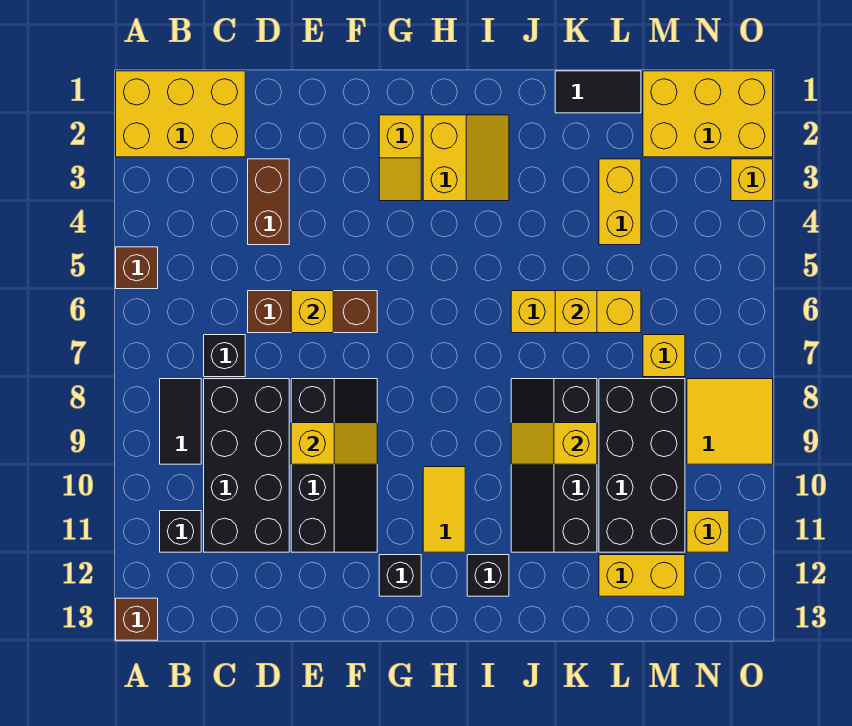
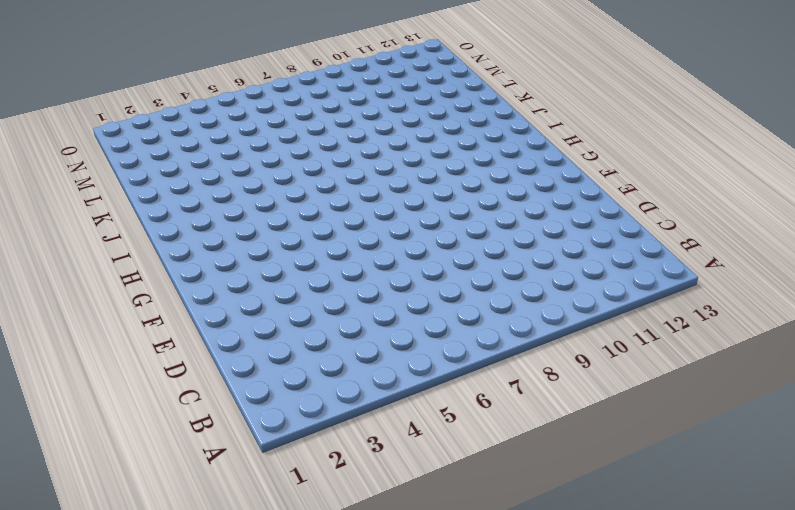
none -> yellow brick A1:C2 level 1
none -> brown brick A5 level 1
none -> brown brick A13 level 1
none -> black tile B8:B9 level 1

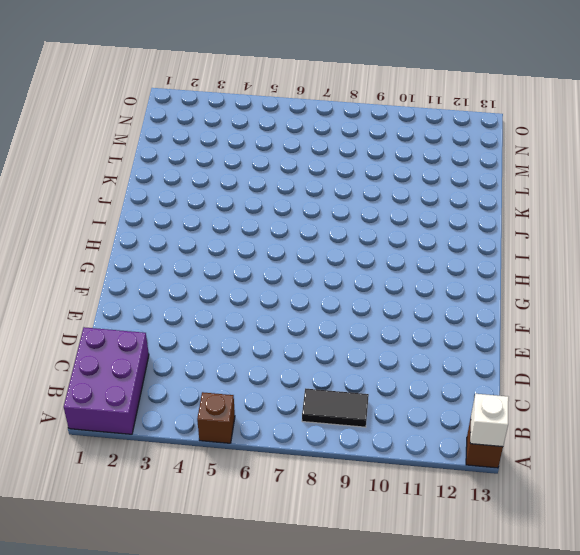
purple brick A1:C2 level 1 -> yellow brick A1:C2 level 1
white brick A13 level 2 -> none
none -> black brick B11 level 1
none -> black brick C7 level 1
none -> black brick C8:D11 level 1
none -> brown brick D3:D4 level 1

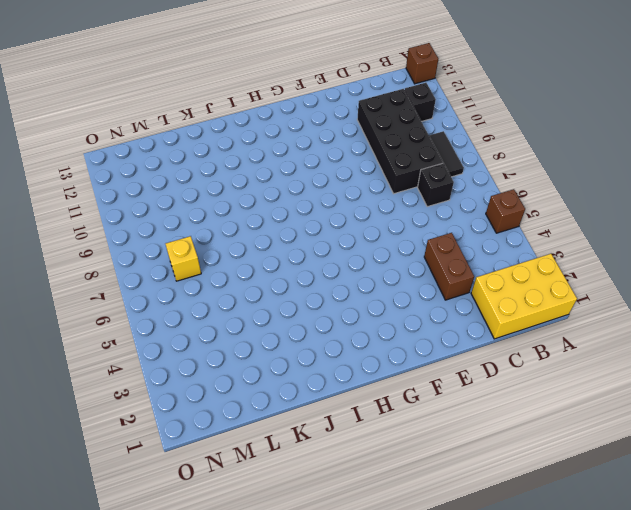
none -> brown brick D6:F6 level 1
none -> black slope E8:F11 level 1 top E
none -> yellow slope G2:G3 level 1 top 2
none -> black brick G12 level 1

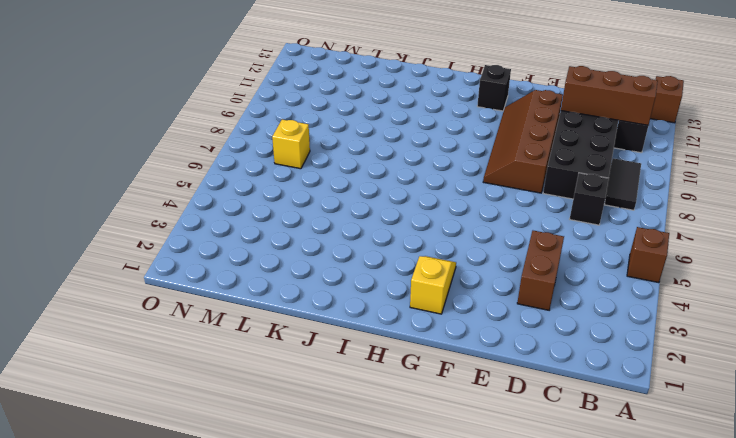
brown brick B11:D11 level 2 -> brown brick D6:F6 level 1
brown slope E8:F11 level 1 top E -> black slope E8:F11 level 1 top E
none -> yellow brick A1:C2 level 1
none -> yellow slope H2:I3 level 1 top H
none -> yellow tile H10:H11 level 1
none -> black brick I12 level 1

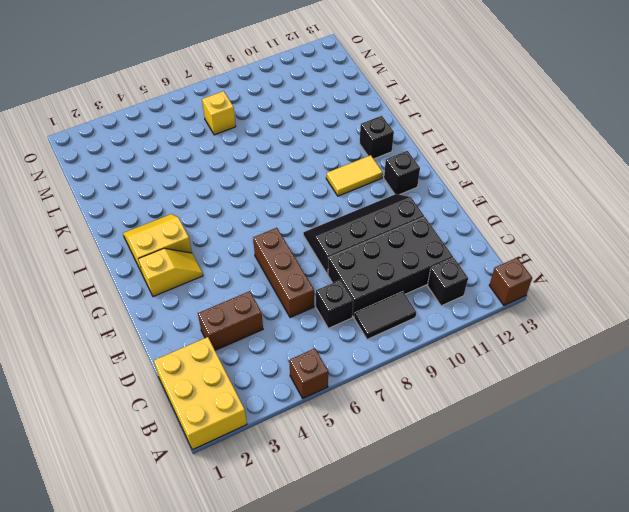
none -> yellow brick J6:L6 level 1
none -> black slope J8:K11 level 1 top K
none -> black tile K1:L1 level 1
none -> yellow brick L3:L4 level 1

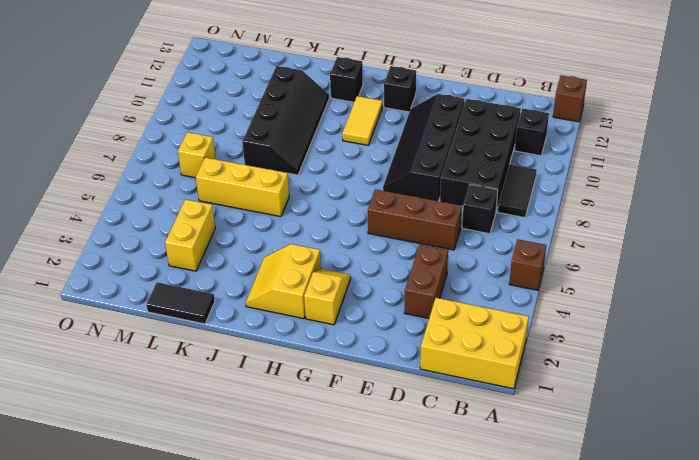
none -> black brick L8:M11 level 1
none -> yellow brick L12:M12 level 1
none -> yellow brick M1:O2 level 1
none -> yellow tile N8:O9 level 1

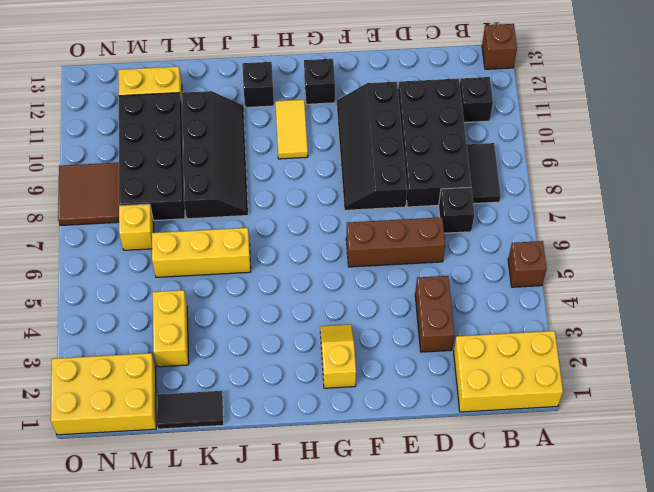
brown tile N8:O9 level 1 -> yellow tile N8:O9 level 1
none -> yellow slope H2:I3 level 1 top H
none -> yellow brick N11 level 1
none -> yellow brick O3 level 1
none -> yellow brick E6 level 2

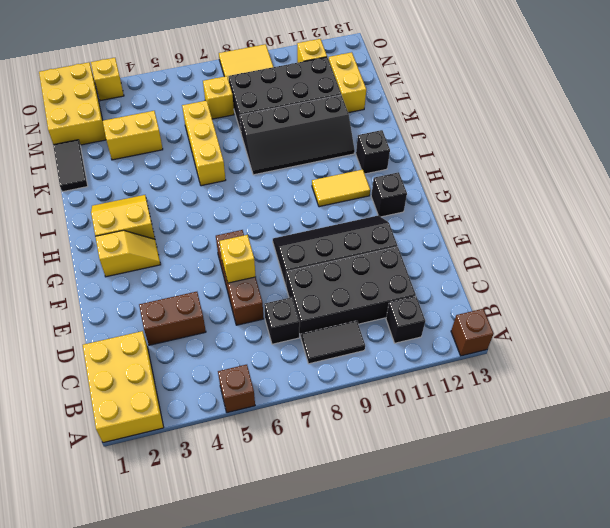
none -> yellow slope E9:F9 level 2 top E
none -> yellow slope J9:K9 level 2 top K
none -> yellow brick K6 level 2

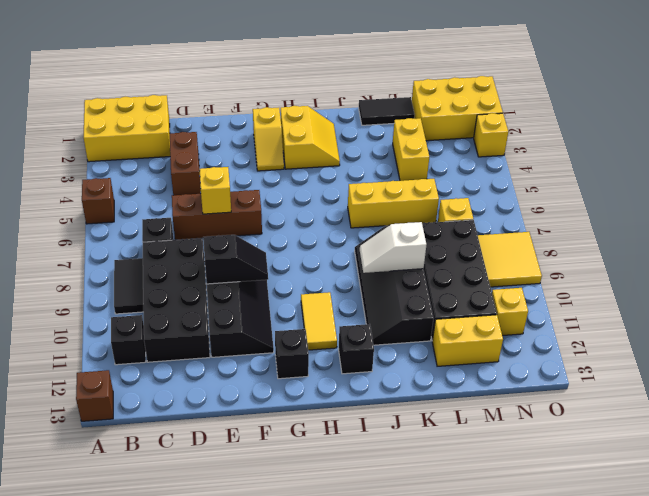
black slope E9:F9 level 2 top E -> yellow slope E9:F9 level 2 top E
white slope J9:K9 level 2 top K -> yellow slope J9:K9 level 2 top K
none -> yellow brick K6 level 2

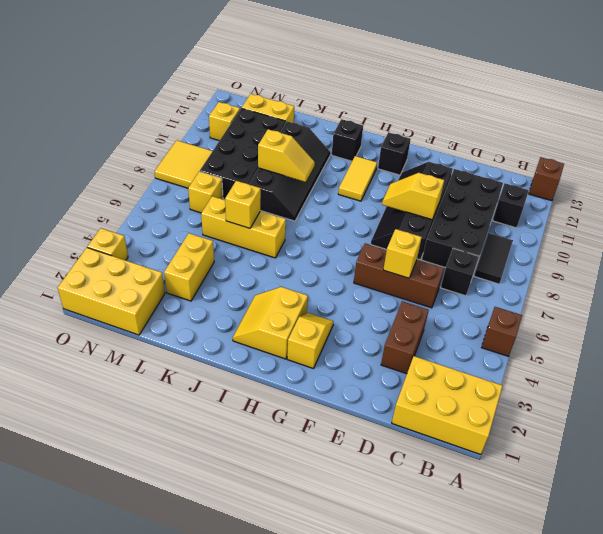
none -> black tile K1:L1 level 1

